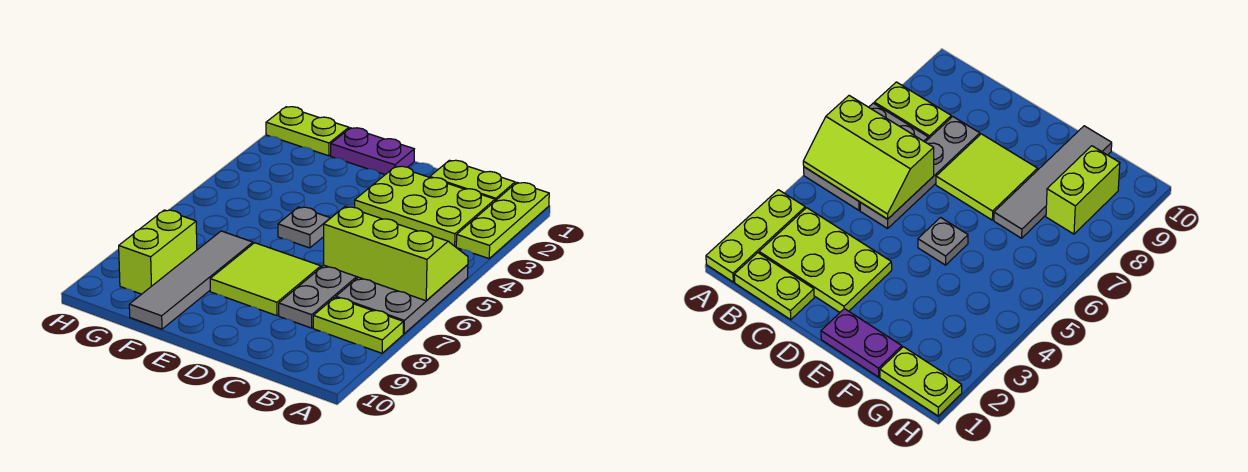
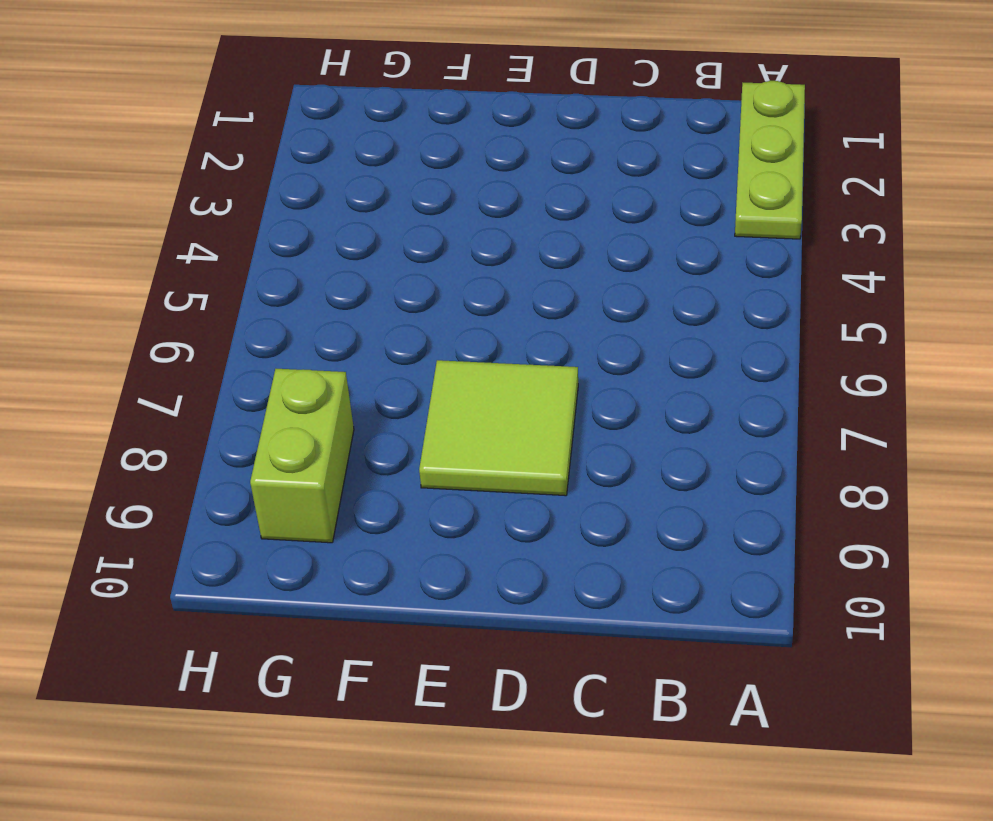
none -> grey plate A5:B7 level 1
none -> lime plate A8:B8 level 1
none -> lime plate B1:C1 level 1

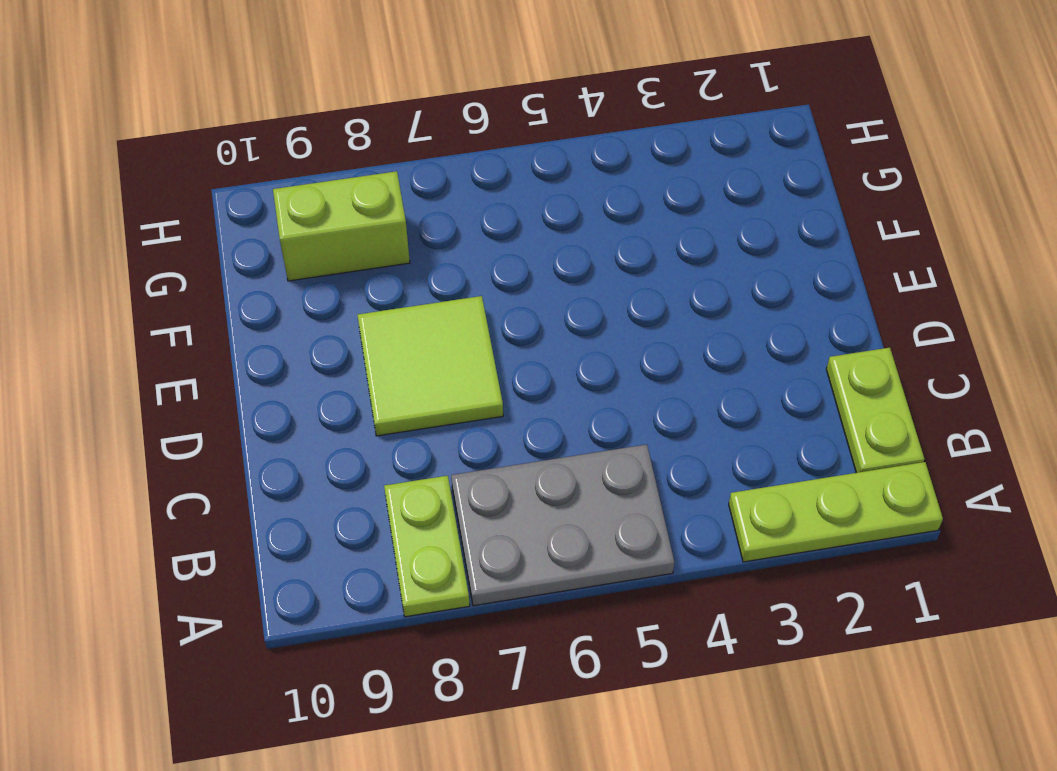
none -> lime plate B2:D3 level 1
none -> grey plate C5:C8 level 1
none -> purple plate E1:F1 level 1

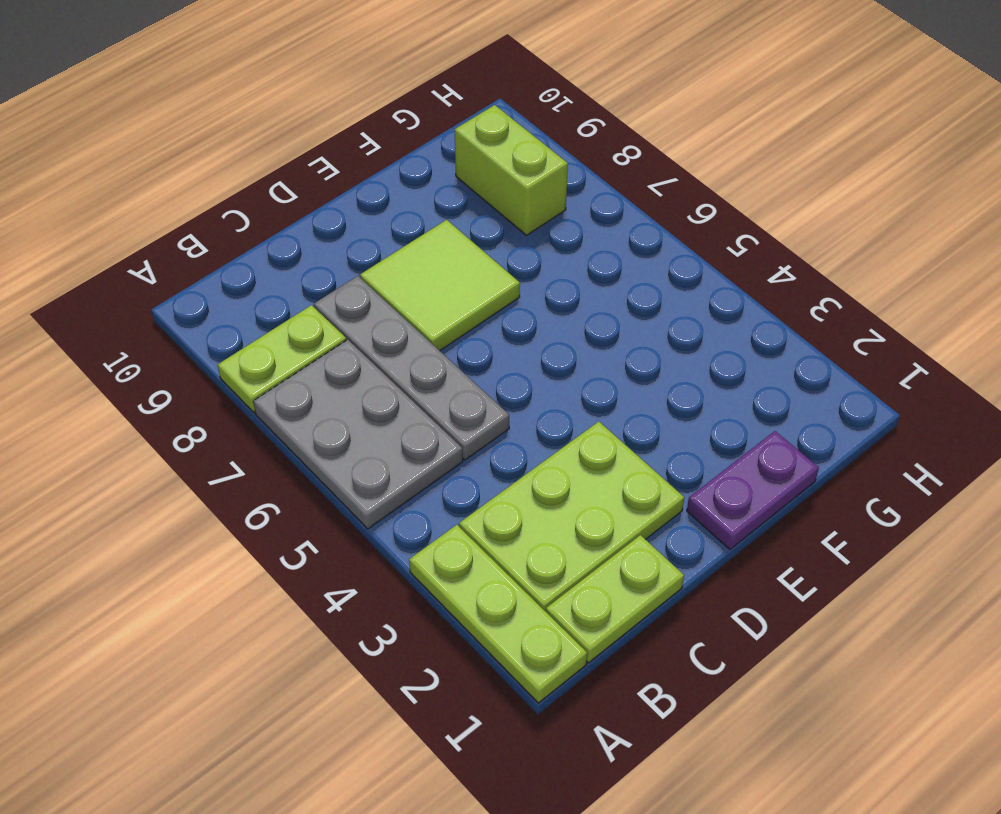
none -> grey plate E5 level 1
none -> grey tile F7:F10 level 1
none -> lime plate G1:H1 level 1

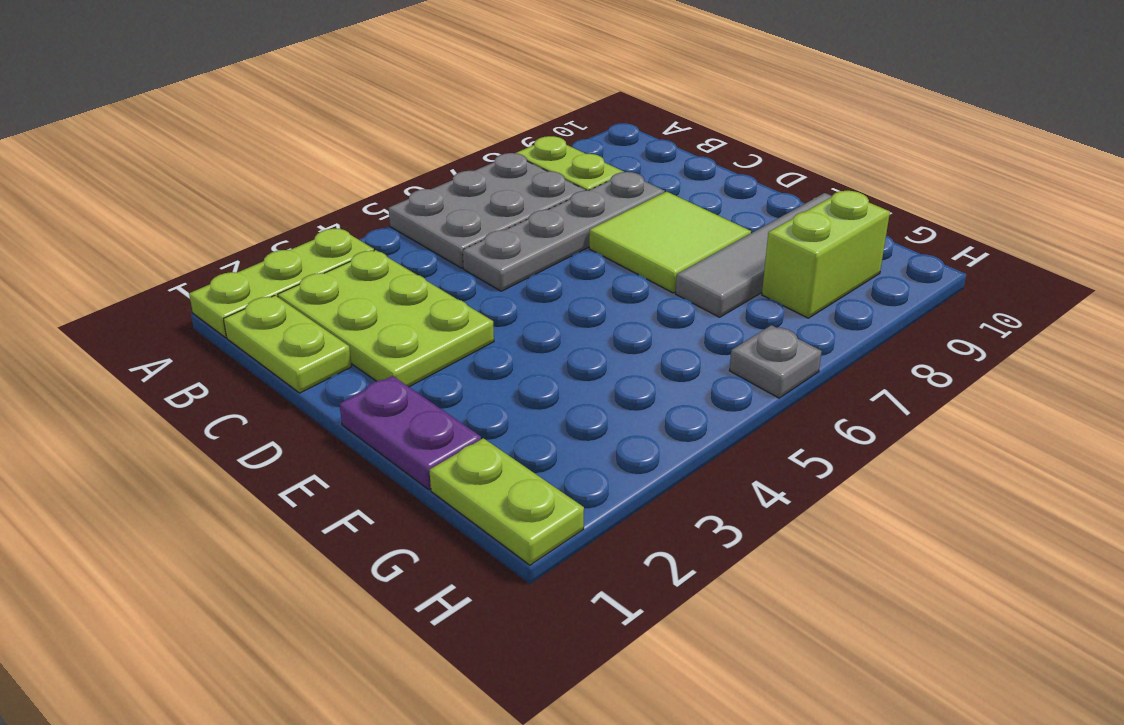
grey plate H6 level 1 -> grey plate E5 level 1
none -> lime slope A5:C6 level 2 top 6

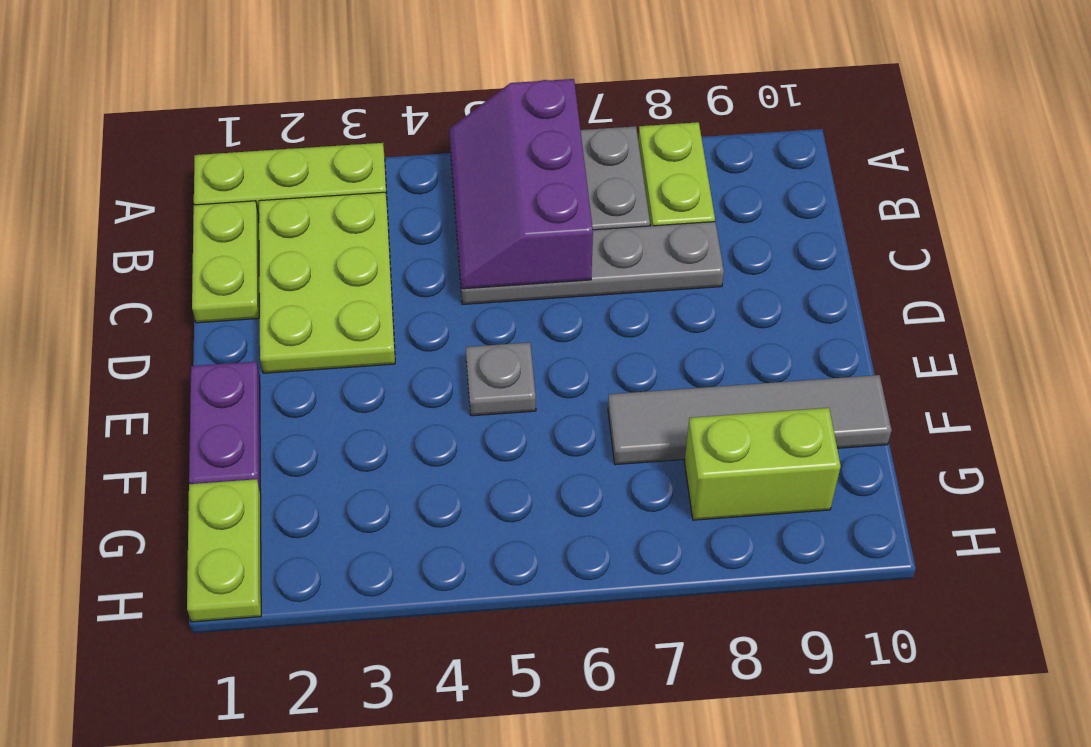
purple slope A5:C6 level 2 top 6 -> lime slope A5:C6 level 2 top 6
none -> lime tile D7:E8 level 1

